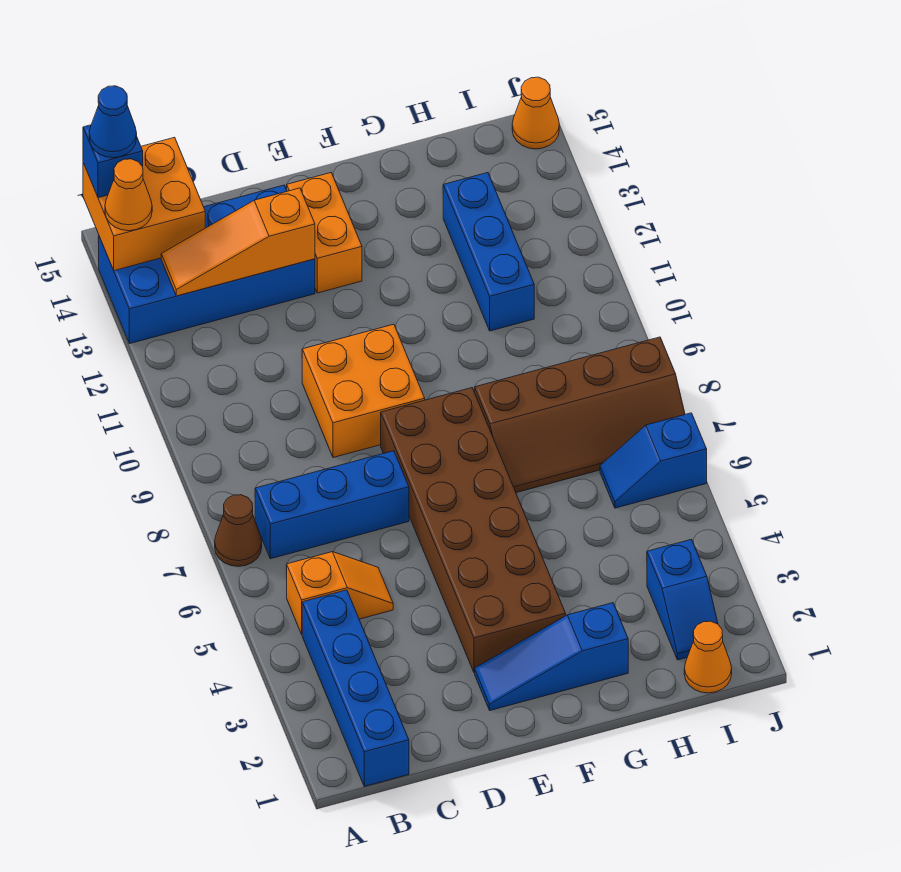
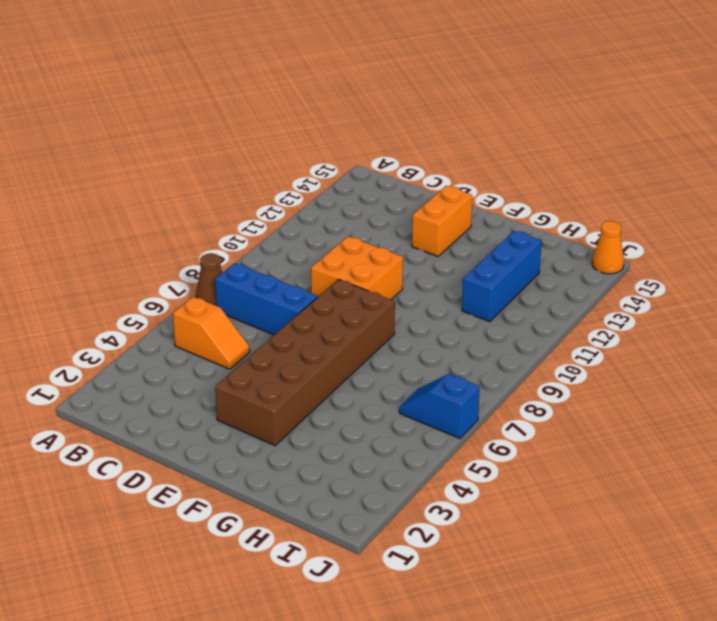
none -> blue brick A13:D14 level 1
none -> blue brick B1:B4 level 1
none -> blue slope E2:G2 level 1 top G

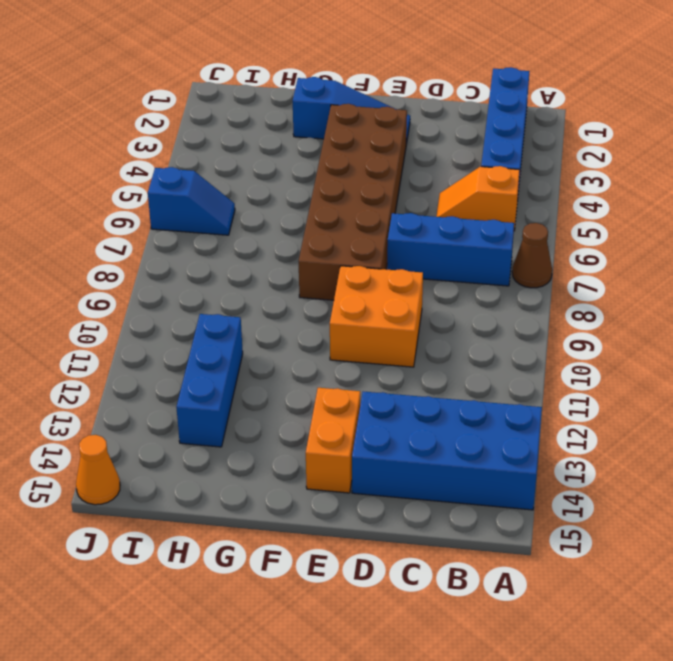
none -> brown slope G7:J8 level 1 top 8
none -> orange cone I1 level 1
none -> blue slope I2:I3 level 1 top 3

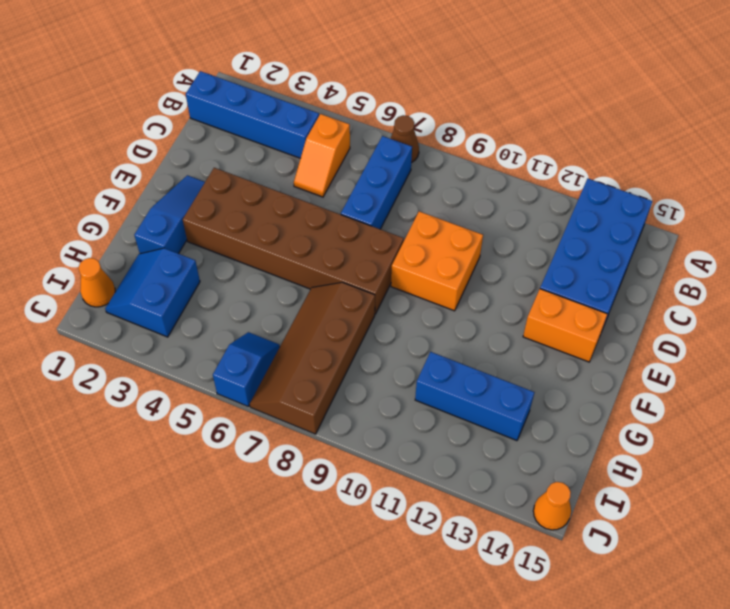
blue slope H2:I3 level 1 top 3 -> blue slope I2:I3 level 1 top 3
none -> orange brick A14:B15 level 2
none -> orange slope B13:D13 level 2 top D
none -> orange cone A14 level 3

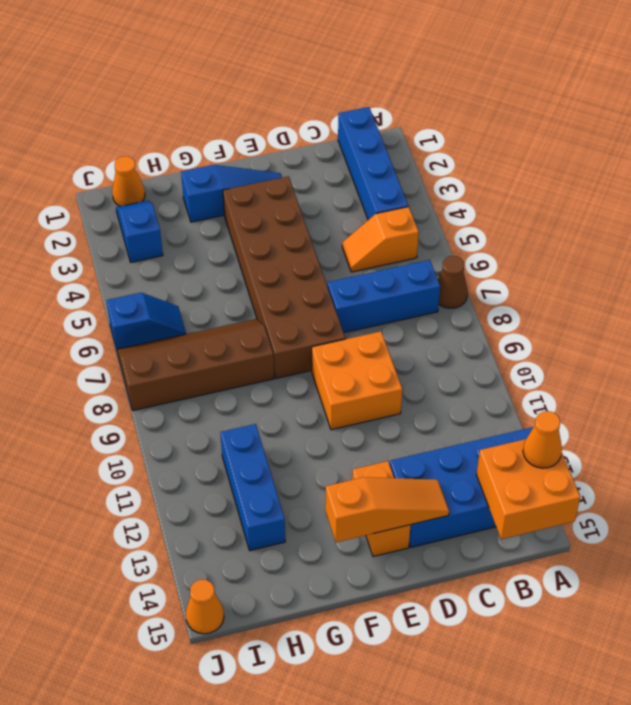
orange slope D14:F14 level 2 top F -> orange slope B13:D13 level 2 top D
none -> blue brick A15 level 3
none -> blue cone A15 level 4

